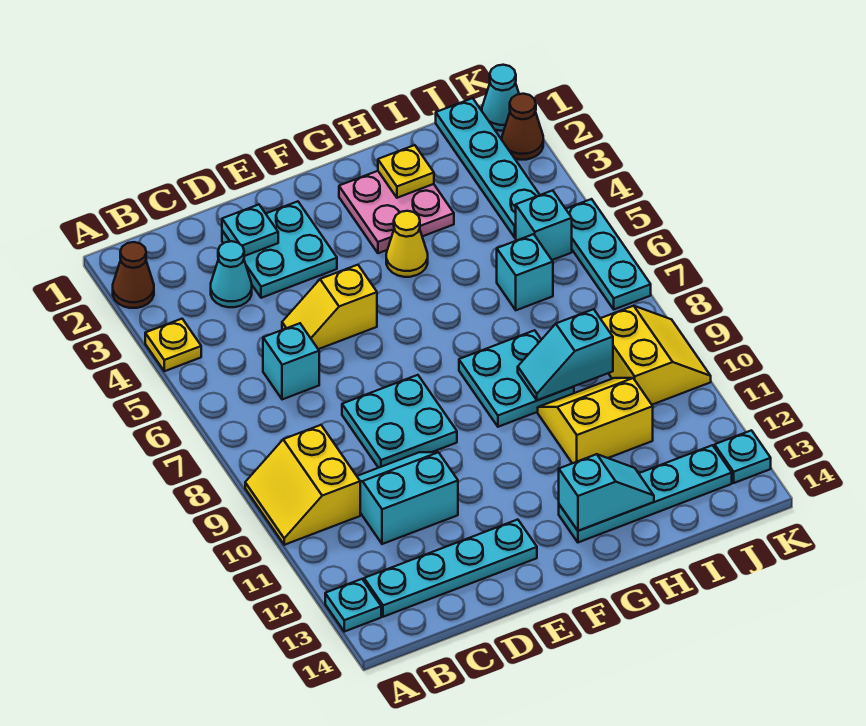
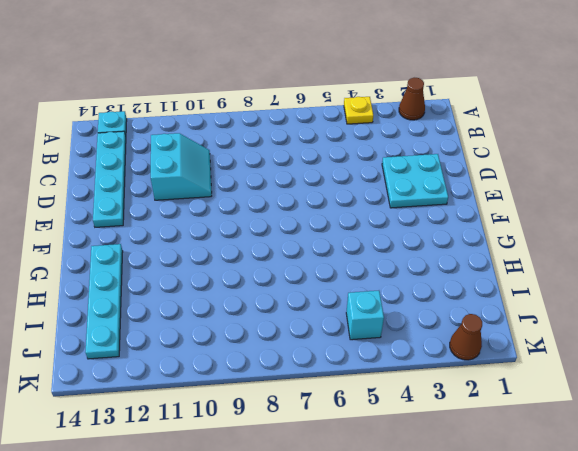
none -> yellow slope A9:B10 level 1 top B
none -> cyan cone C3 level 1
none -> cyan brick C6 level 1

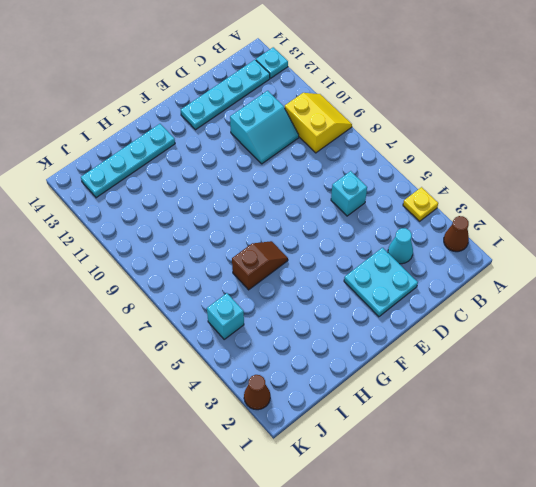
brown slope G6:H6 level 1 top H -> none
none -> yellow slope D5:E5 level 1 top E
none -> cyan plate D8:E9 level 1
none -> pink plate G2:H3 level 1

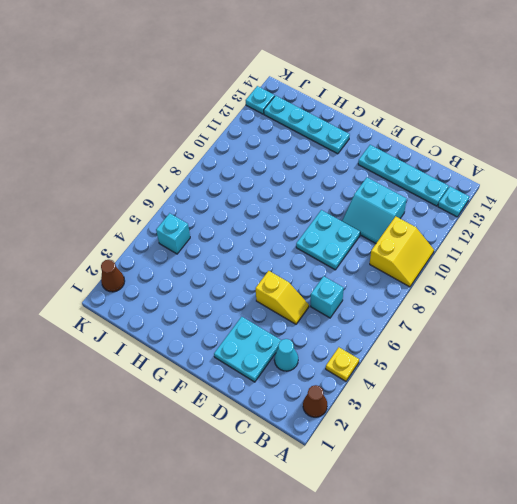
none -> pink plate G2:H3 level 1
none -> yellow cone G4 level 1
none -> cyan plate G8:H9 level 1

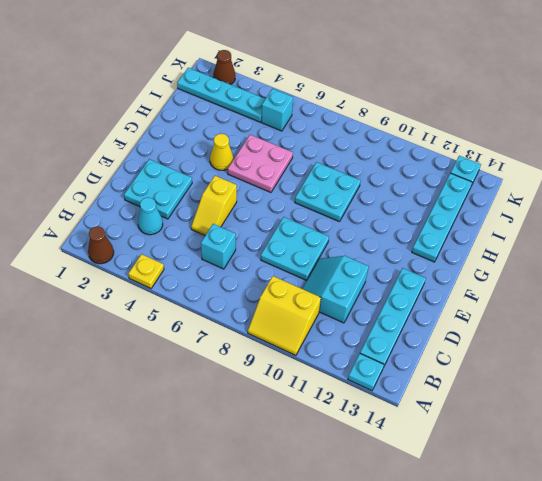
pink plate G5:H6 level 1 -> pink plate G2:H3 level 1
none -> yellow slope H10:I11 level 1 top 11
none -> cyan brick I6 level 1
none -> yellow slope J9:K10 level 1 top J

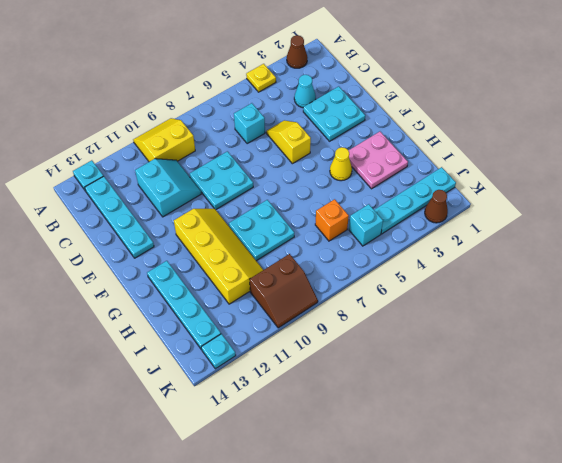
yellow slope F10:I11 level 1 top 11 -> yellow slope H10:I11 level 1 top 11
orange brick I6 level 1 -> cyan brick I6 level 1
brown slope J9:K10 level 1 top J -> yellow slope J9:K10 level 1 top J
none -> cyan cone K1 level 1
none -> cyan plate K5:K7 level 1
none -> cyan plate D2 level 2

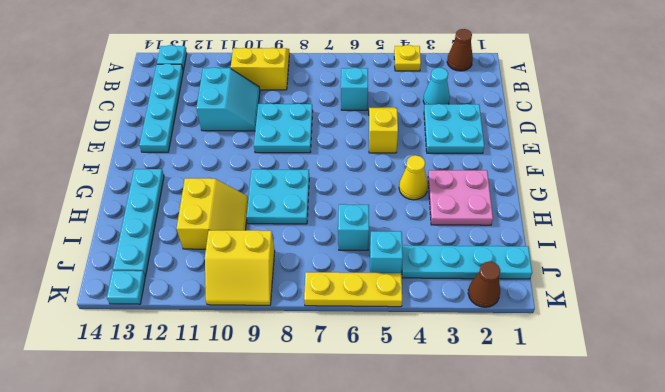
yellow plate K5:K7 level 1 -> cyan plate K5:K7 level 1
none -> cyan cone K1 level 1
none -> cyan plate D2 level 2
none -> cyan slope G13:H13 level 2 top G

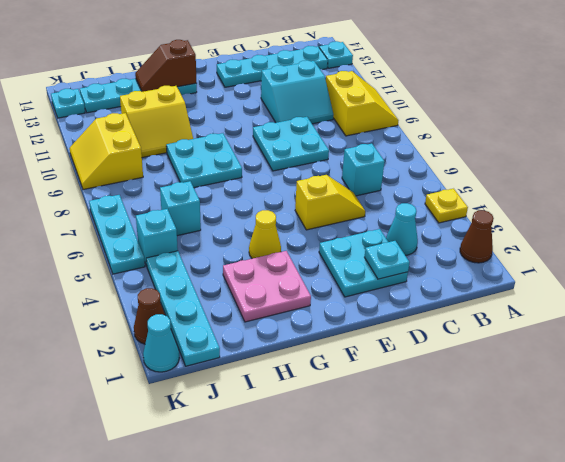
brown slope G13:H13 level 2 top G -> cyan slope G13:H13 level 2 top G
none -> yellow plate H2 level 2
none -> cyan slope H9:I9 level 2 top I

